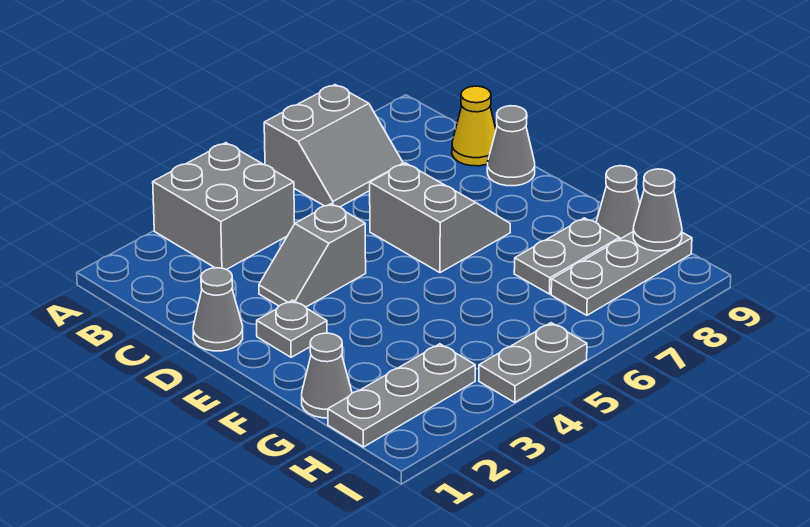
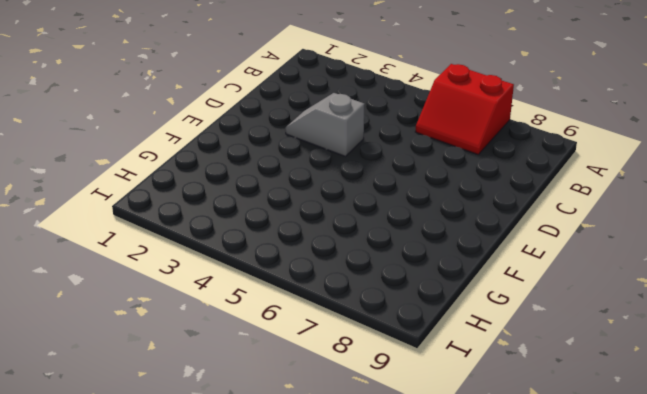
red slope A6:B7 level 1 top A -> grey slope A6:B7 level 1 top A
none -> grey brick A3:B4 level 1
none -> yellow cone C9 level 1
none -> grey cone D1 level 1

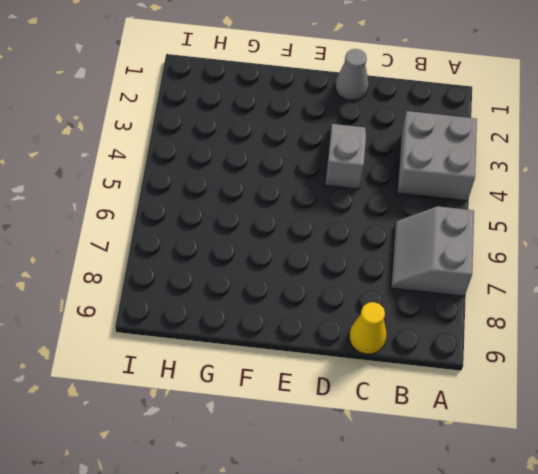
none -> grey slope D6:E7 level 1 top 6
none -> grey cone D9 level 1
none -> grey plate E2 level 1

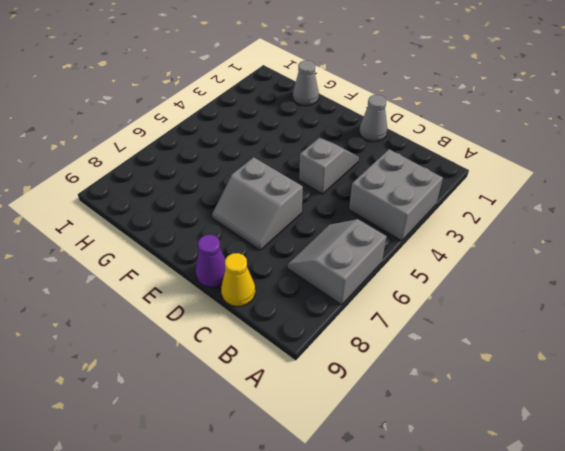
purple cone D9 level 1 -> grey cone D9 level 1
none -> grey plate E2 level 1
none -> grey plate G7:G8 level 1
none -> grey cone G9 level 1

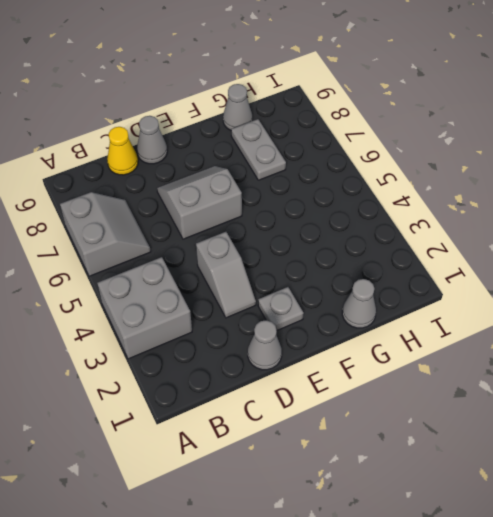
none -> grey plate H1:H3 level 1
none -> grey plate H7:H9 level 1
none -> grey plate I4:I5 level 1

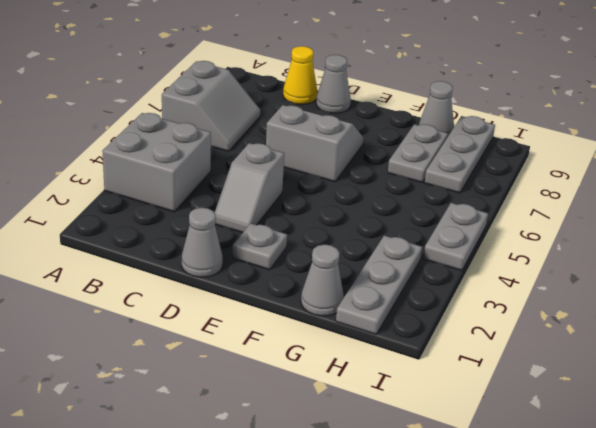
none -> grey cone H9 level 2

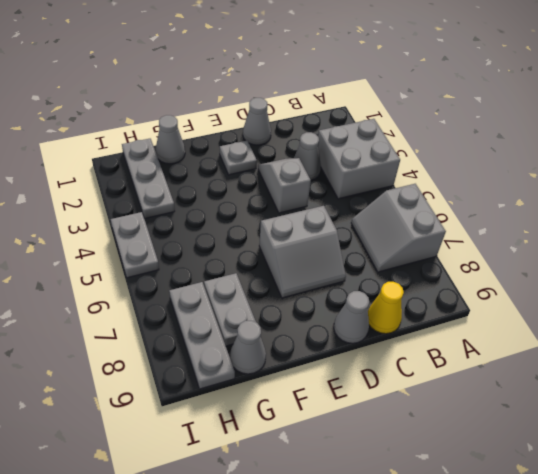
grey cone C3 level 1 -> grey cone H9 level 2

